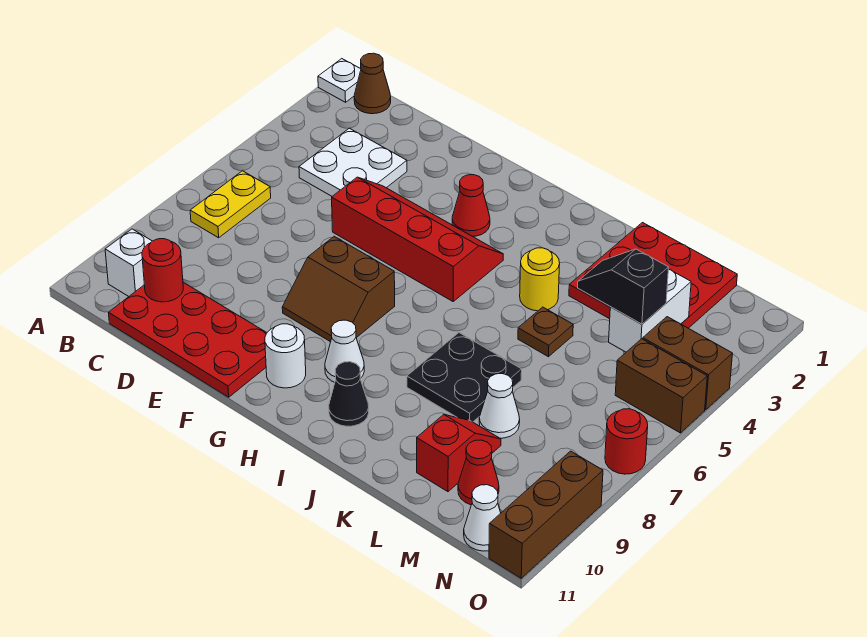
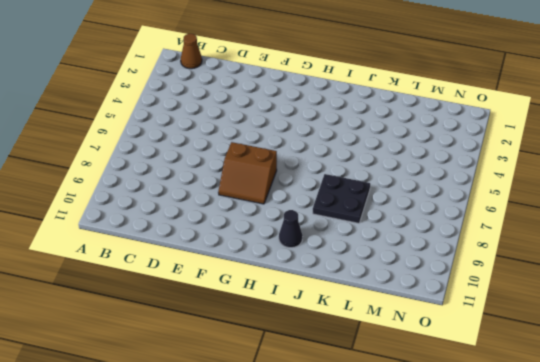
none -> white plate A1 level 1
none -> yellow plate B6:B7 level 1
none -> white brick B10 level 1

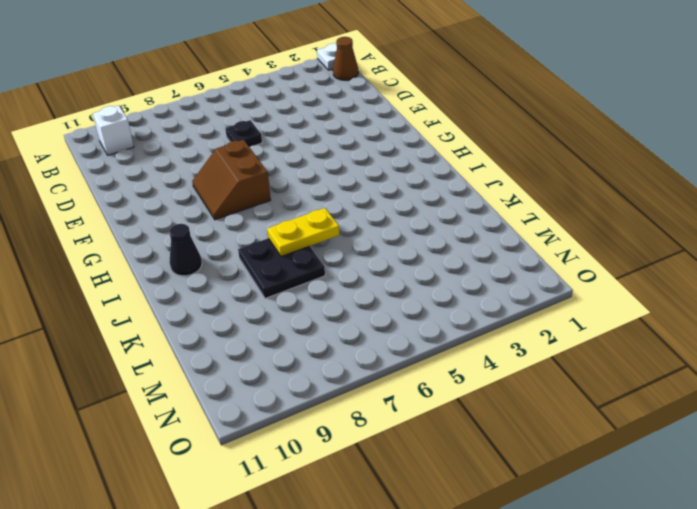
black plate D6 level 1 -> none
yellow plate J6:J7 level 2 -> yellow plate B6:B7 level 1
none -> white plate C3:D4 level 1
none -> red plate C10:F11 level 1
none -> red slope E4:H5 level 1 top 5

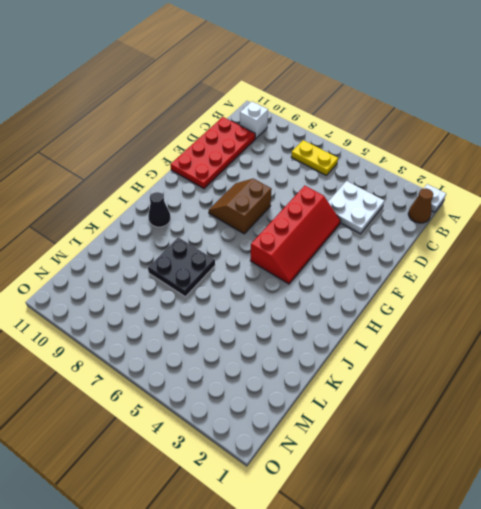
none -> red cone G3 level 1
none -> white round brick G10 level 1
none -> white cone H9 level 1

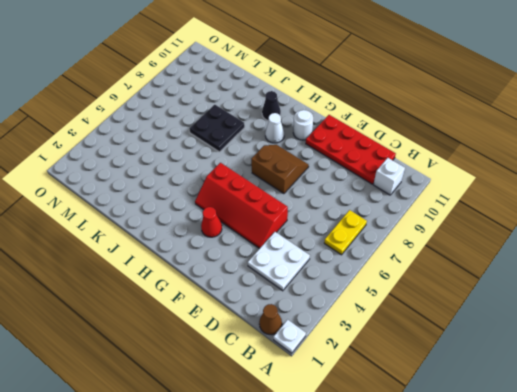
none -> yellow round brick J4 level 1
none -> red plate K1:M3 level 1
none -> brown plate K5 level 1

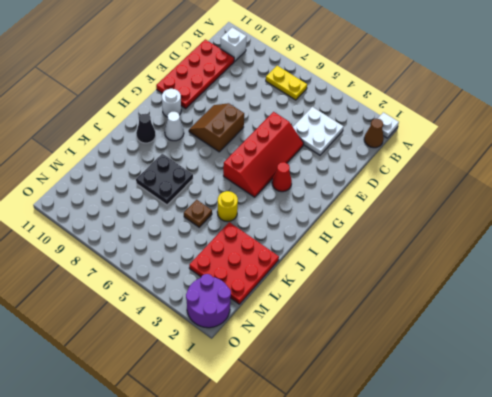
purple round brick N1:O2 level 1 -> none
none -> white cone L8 level 1
none -> red slope L9:L10 level 1 top 10
none -> red cone M10 level 1

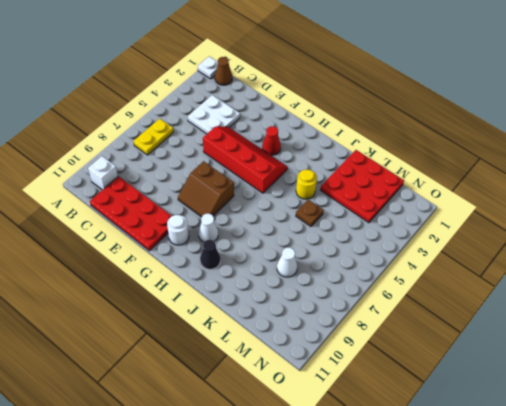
none -> black plate J7:K8 level 1
none -> red slope L9:L10 level 1 top 10
none -> red cone M10 level 1

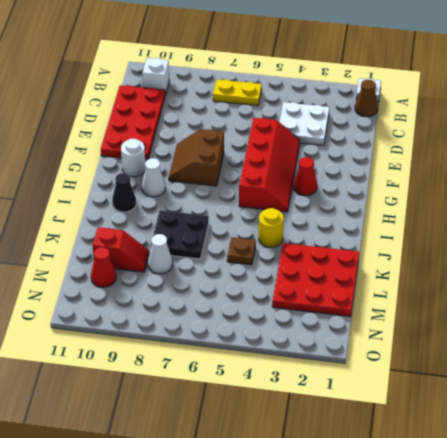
none -> brown brick N4:O4 level 1
none -> brown brick N5:O5 level 1
none -> white cone N11 level 1

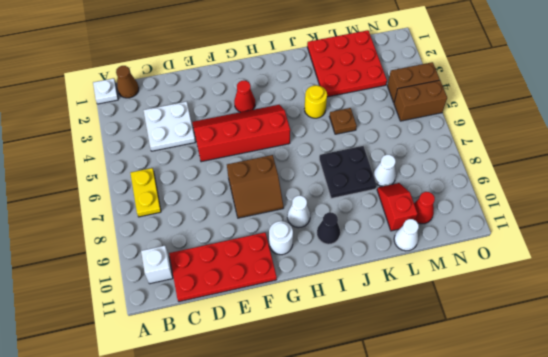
white cone L11 level 1 -> white cone N11 level 1
none -> red round brick O7 level 1
none -> brown brick O9:O11 level 1
none -> red round brick C10 level 2

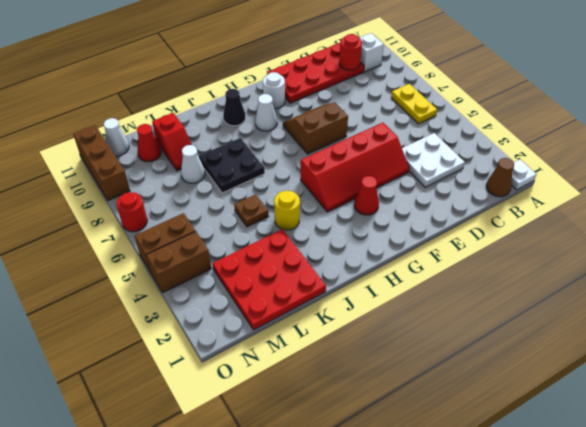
none -> white brick M3:M4 level 2
none -> black slope L4:M4 level 3 top M

